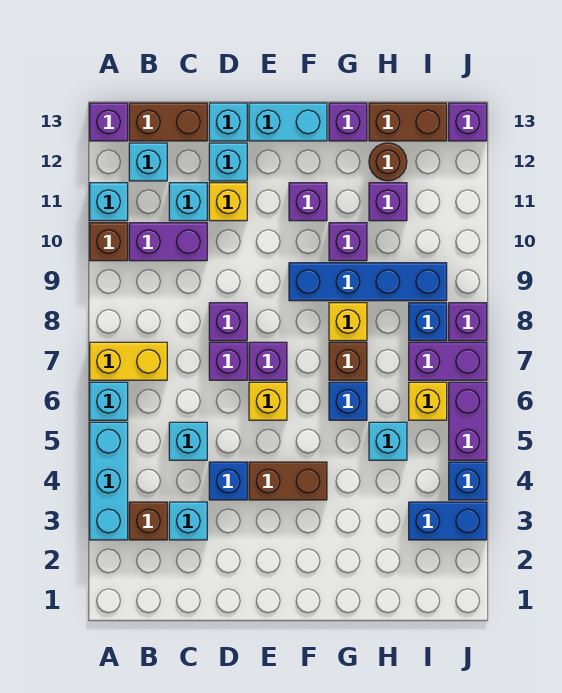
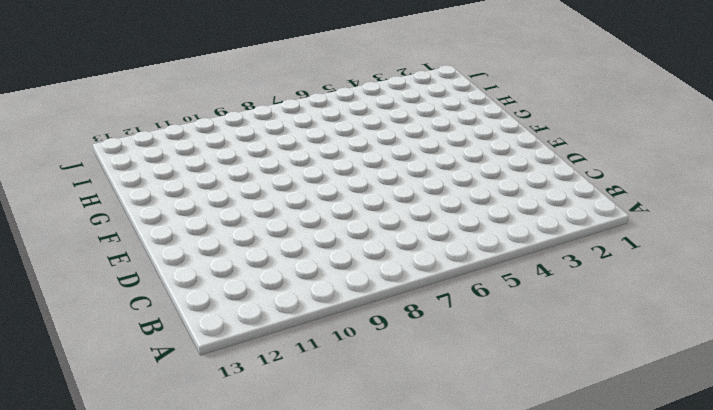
none -> cyan brick A3:A5 level 1
none -> cyan brick A6 level 1
none -> yellow brick A7:B7 level 1
none -> brown brick A10 level 1

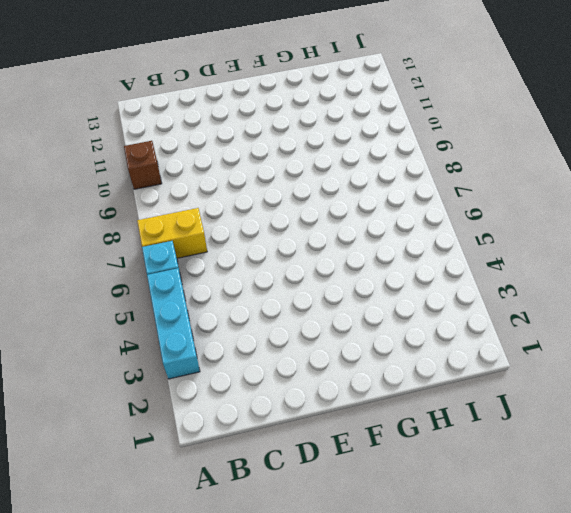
none -> cyan brick A11 level 1
none -> purple brick A13 level 1
none -> brown brick B3 level 1
none -> purple brick B10:C10 level 1

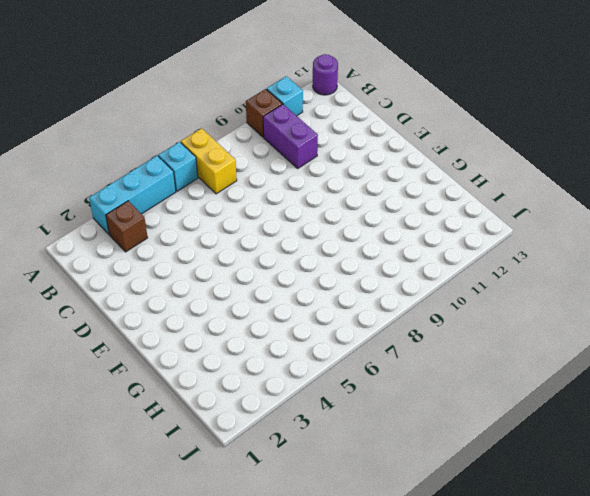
purple round brick A13 level 1 -> purple brick A13 level 1
none -> cyan brick B12 level 1
none -> brown brick B13:C13 level 1
none -> cyan brick C3 level 1
none -> cyan brick C5 level 1

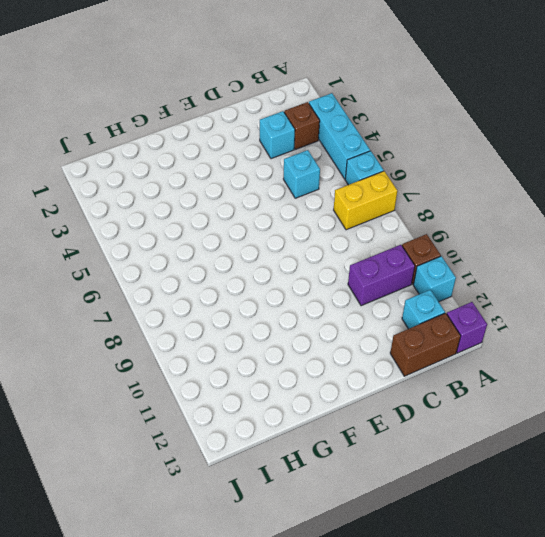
none -> cyan brick C11 level 1
none -> blue brick D4 level 1
none -> purple brick D7 level 1
none -> purple brick D8 level 1

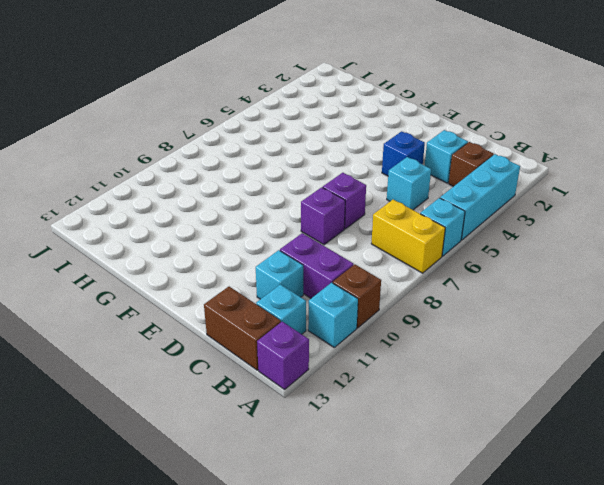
none -> yellow brick D11 level 1
none -> cyan brick D12 level 1
none -> cyan brick D13 level 1
none -> brown brick E4:F4 level 1

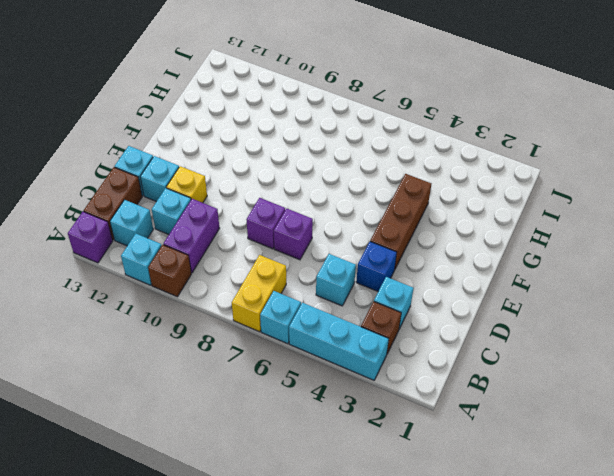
brown brick E4:G4 level 1 -> brown brick E4:F4 level 1
none -> yellow brick E6 level 1
none -> purple brick E7 level 1
none -> cyan brick E13:F13 level 1
none -> blue brick F9:I9 level 1

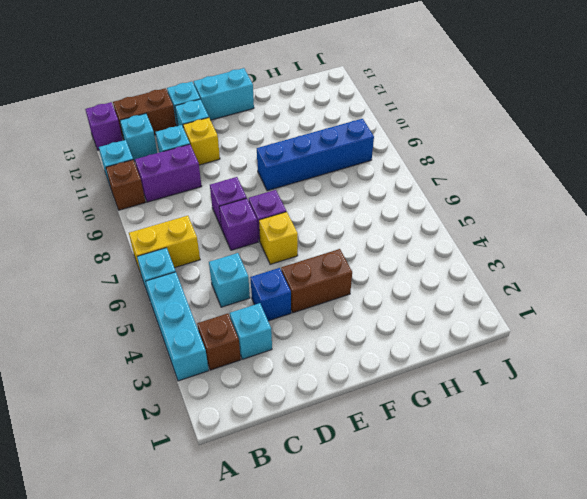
none -> purple brick F11 level 1
none -> blue brick G6 level 1
none -> brown brick G7 level 1
none -> yellow brick G8 level 1

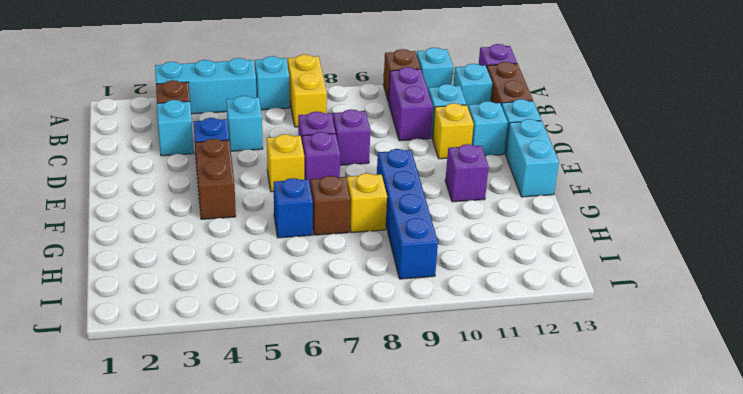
none -> purple brick G10 level 1
none -> purple brick G13 level 1
none -> cyan brick H5 level 1
none -> purple brick H11 level 1

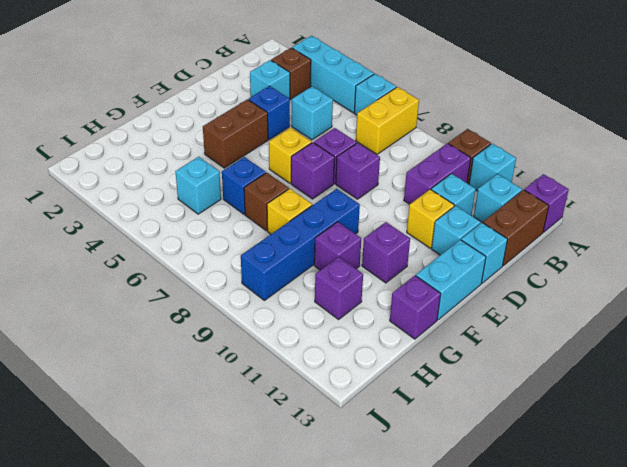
none -> brown round brick H12 level 1
none -> brown brick H13:I13 level 1
none -> blue brick I3:J3 level 1
none -> yellow brick I6 level 1

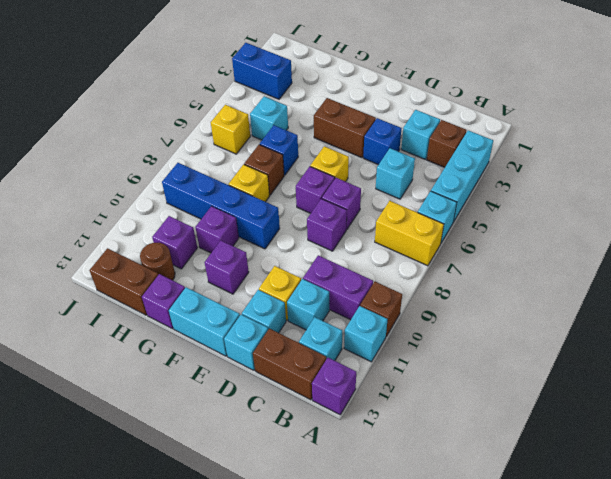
none -> purple brick I7:J7 level 1
none -> blue brick I8 level 1
none -> blue brick J4 level 1
none -> purple brick J5:J6 level 1

